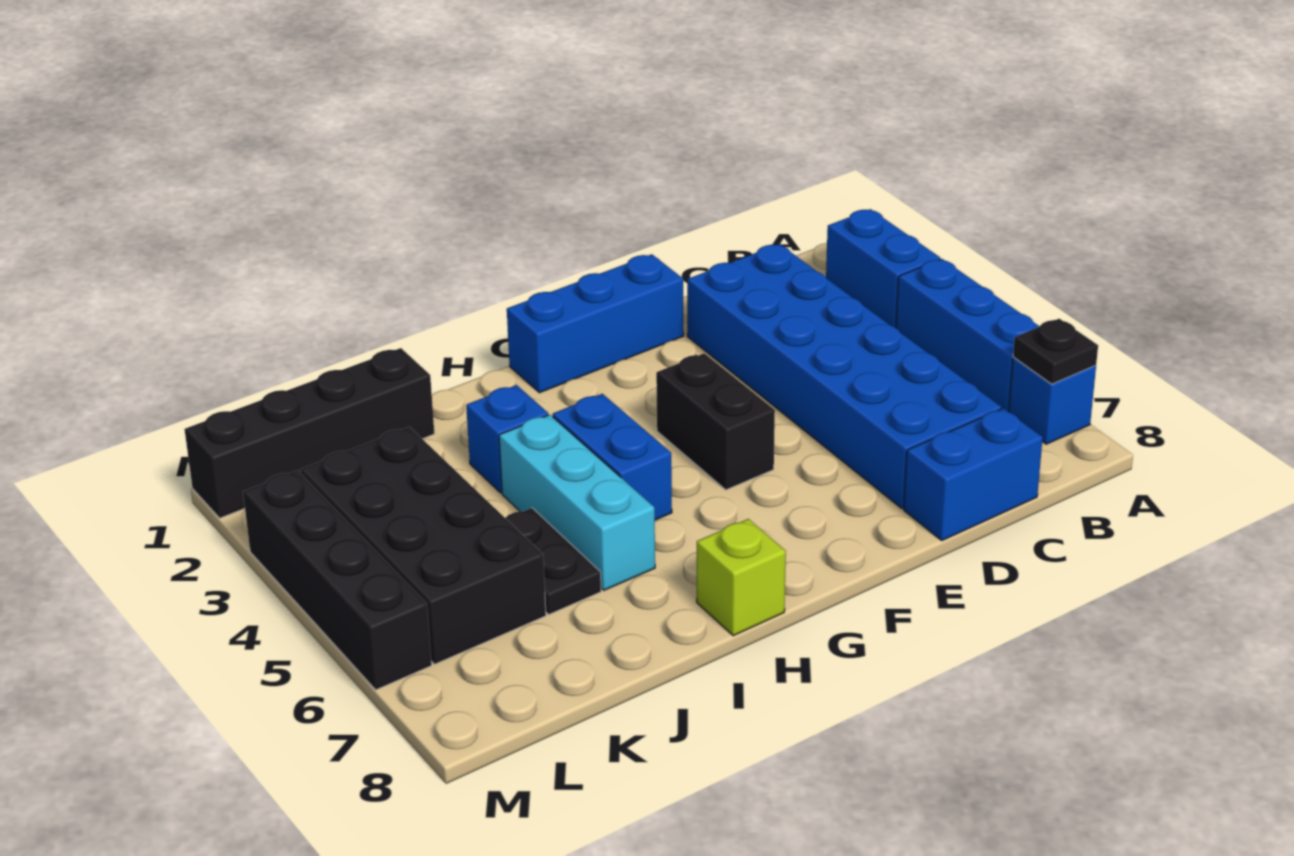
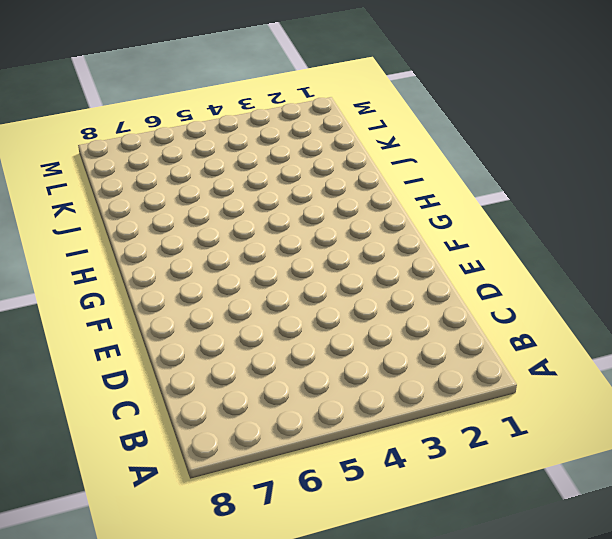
none -> blue brick A2:A3 level 1
none -> blue brick A4:A6 level 1
none -> blue brick A7 level 1

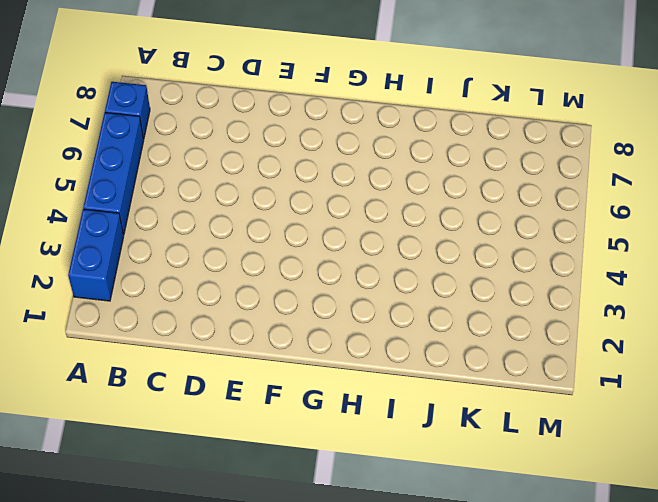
none -> blue brick C2:D7 level 1
none -> blue brick C8:D8 level 1
none -> blue brick E1:G1 level 1

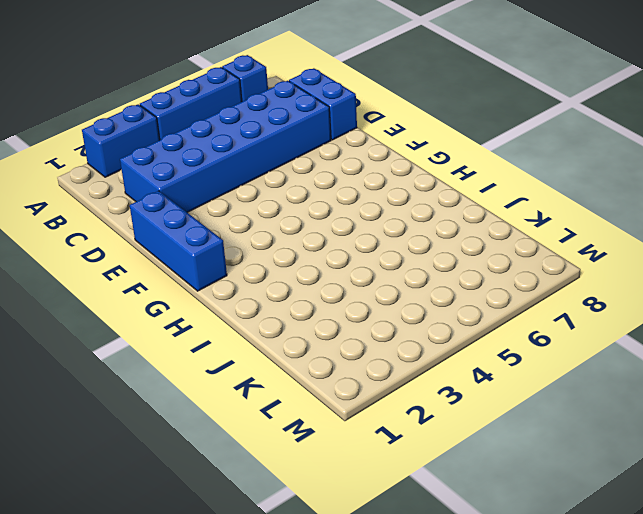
none -> black brick F4:F5 level 1
none -> blue brick H4:H5 level 1
none -> lime brick H8 level 1

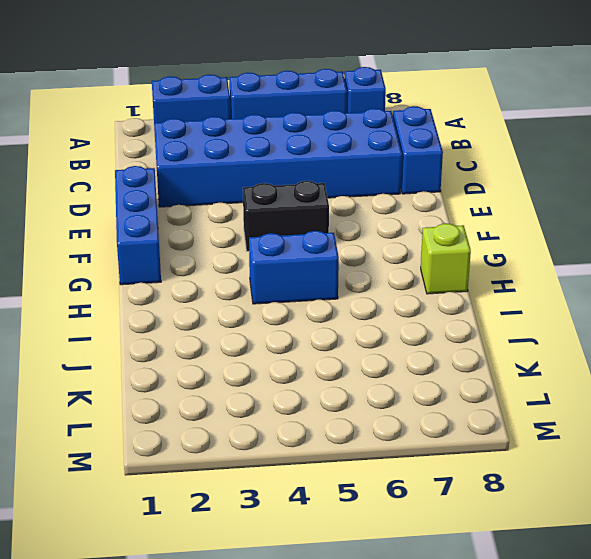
none -> blue brick I3 level 1
none -> cyan brick I4:I6 level 1
none -> black brick J1:M1 level 1

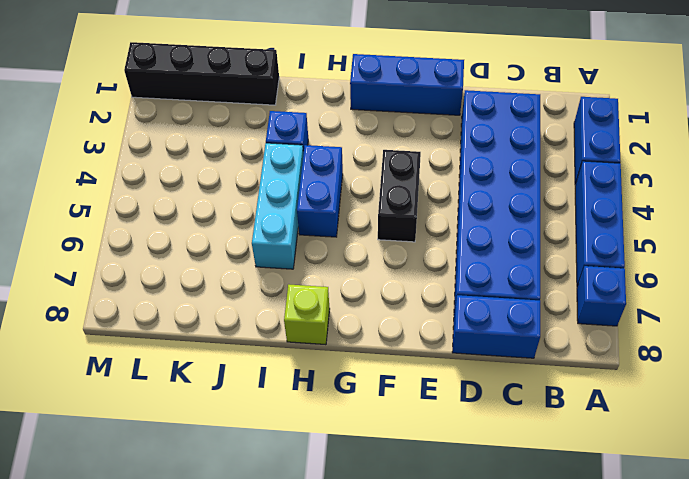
none -> black plate J5:J6 level 1
none -> black brick K3:L6 level 1
none -> black brick M3:M6 level 1

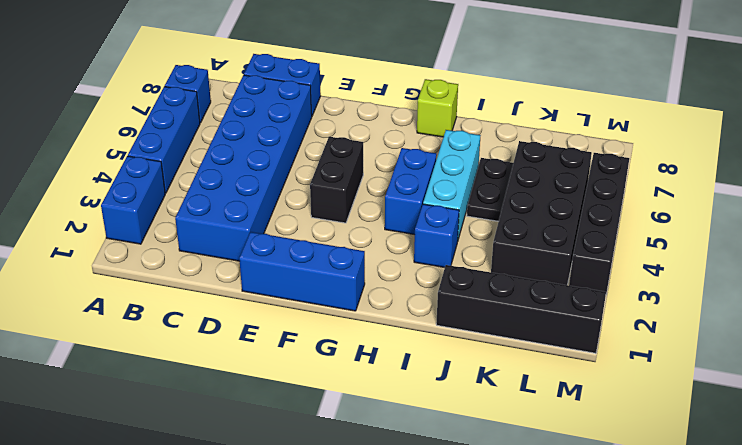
none -> black plate A7 level 2

